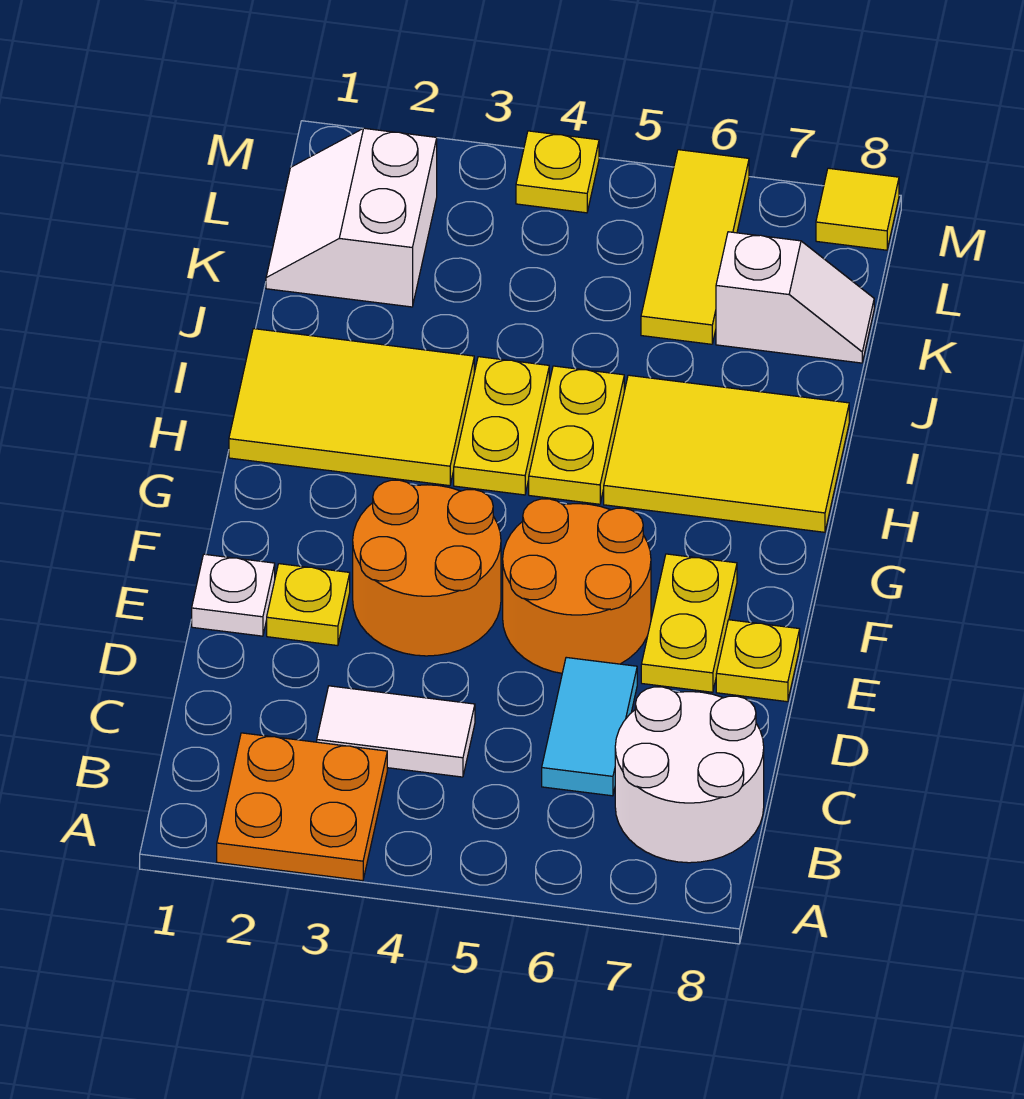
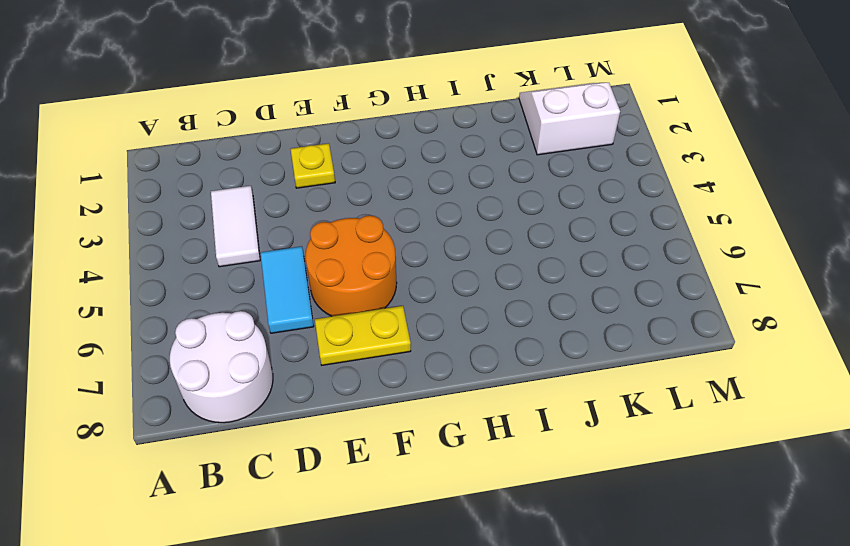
cyan tile D5:D6 level 1 -> cyan tile C6:D6 level 1
none -> orange plate A2:B3 level 1
none -> white plate E1 level 1
none -> orange round brick E3:F4 level 1

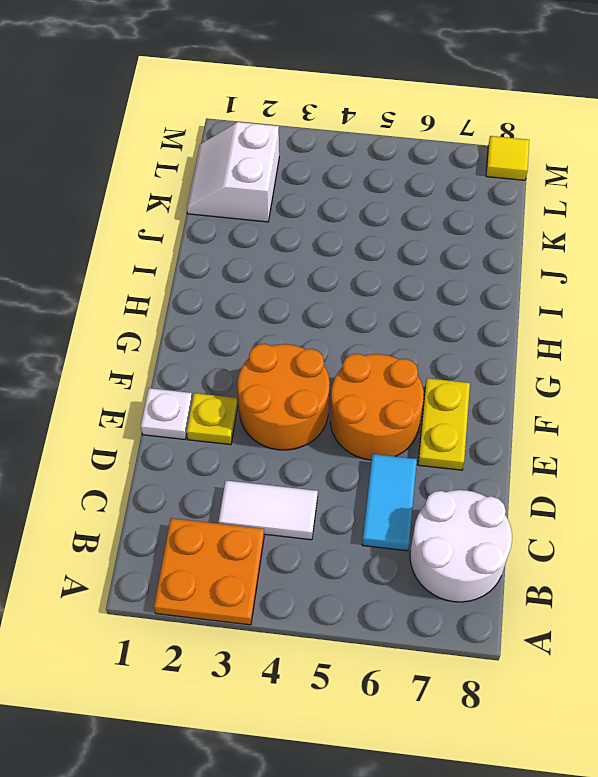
none -> yellow plate E8 level 1
none -> yellow tile H1:I3 level 1
none -> yellow plate H4:I4 level 1

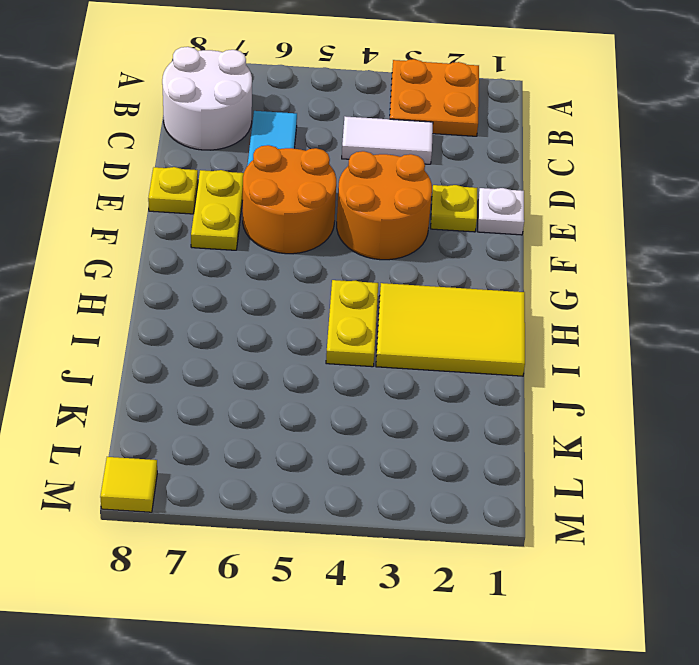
none -> yellow plate H5:I5 level 1
none -> yellow tile H6:I8 level 1
none -> white slope K1:L2 level 1 top 2

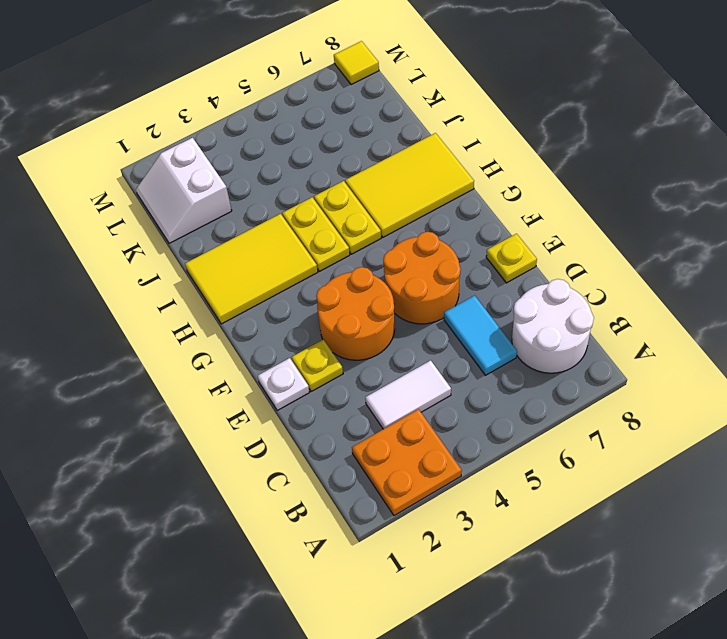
none -> yellow plate E7:F7 level 1
none -> yellow tile K6:M6 level 1
none -> white slope K7:K8 level 1 top 7

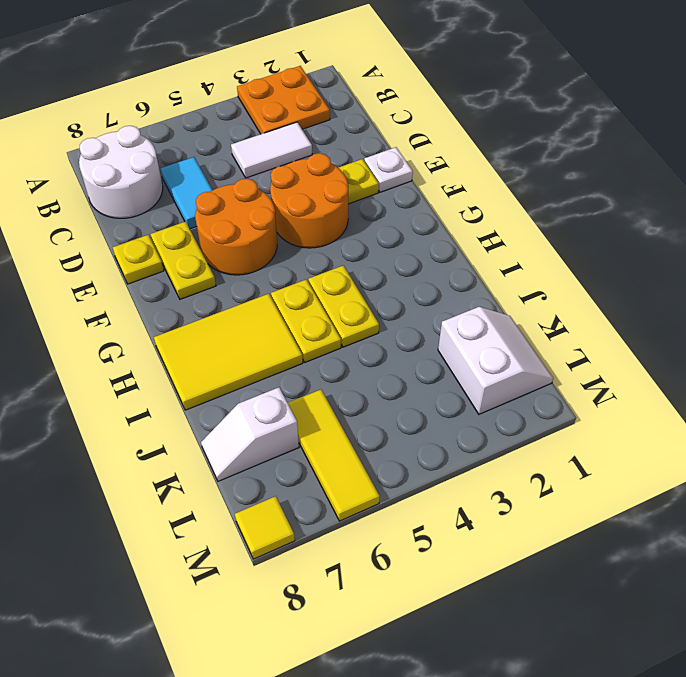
none -> yellow tile H1:I3 level 1
none -> yellow plate M4 level 1

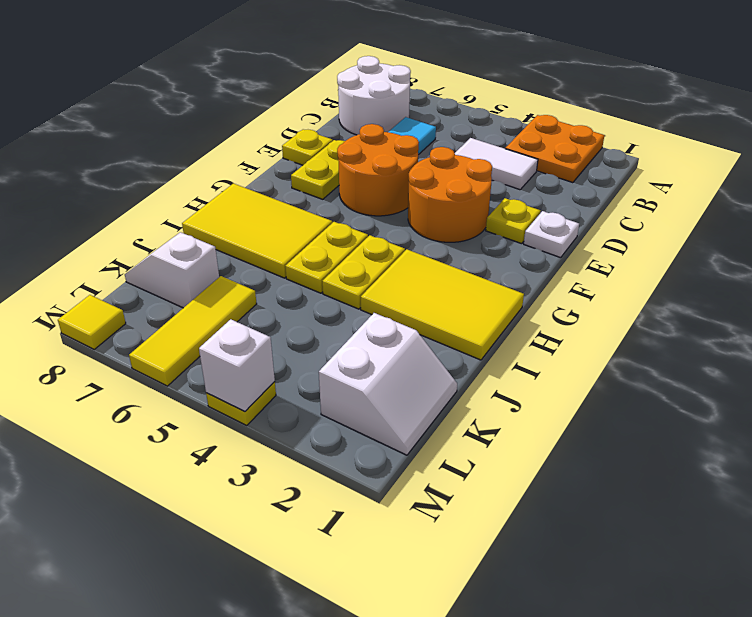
white brick M4 level 2 -> none

